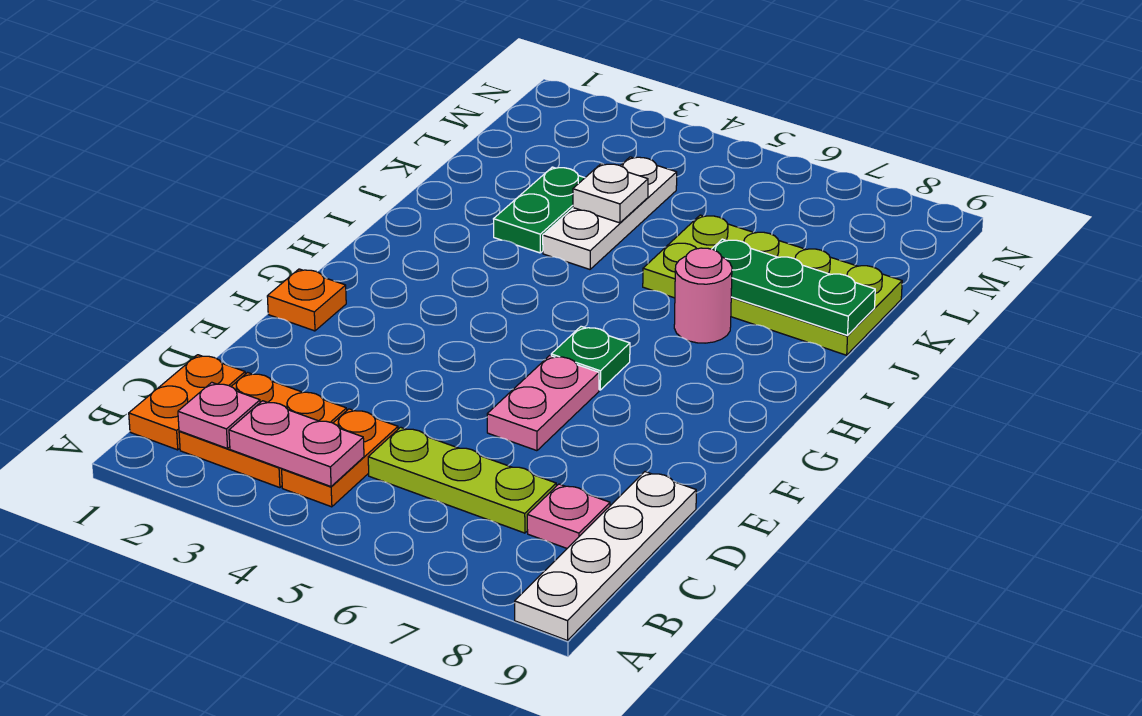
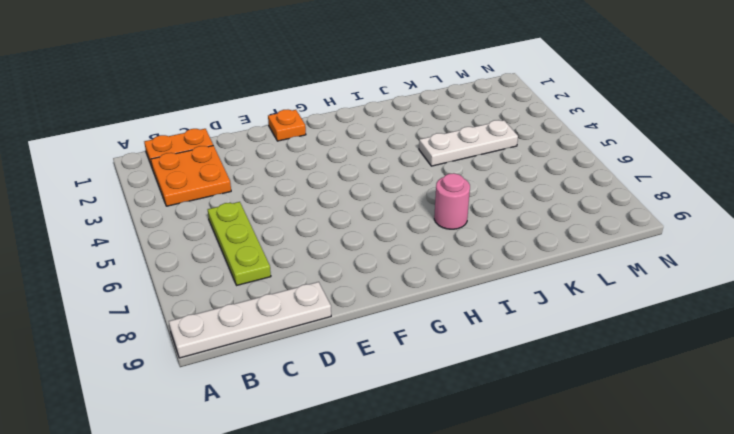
none -> orange plate B4:C4 level 1
none -> pink plate C8 level 1
none -> pink plate E6:F6 level 1

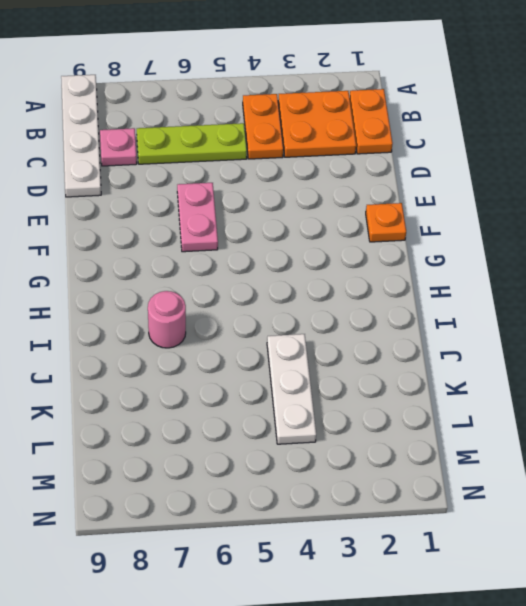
none -> green plate G6 level 1
none -> green plate J3:K3 level 1
none -> lime plate J6:K9 level 1

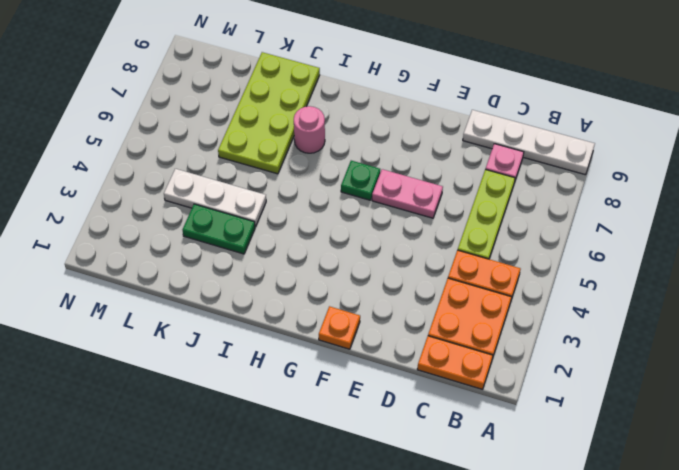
none -> pink plate B2 level 2
none -> pink plate B3:B4 level 2
none -> green plate J7:J9 level 2

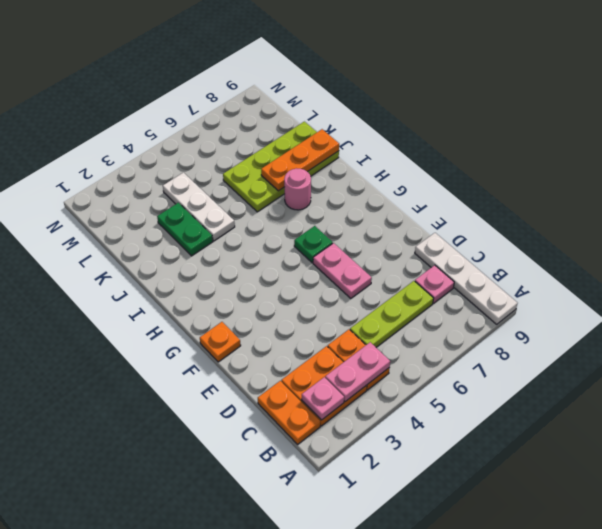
orange plate J7:J9 level 2 -> green plate J7:J9 level 2
none -> white plate K4 level 2

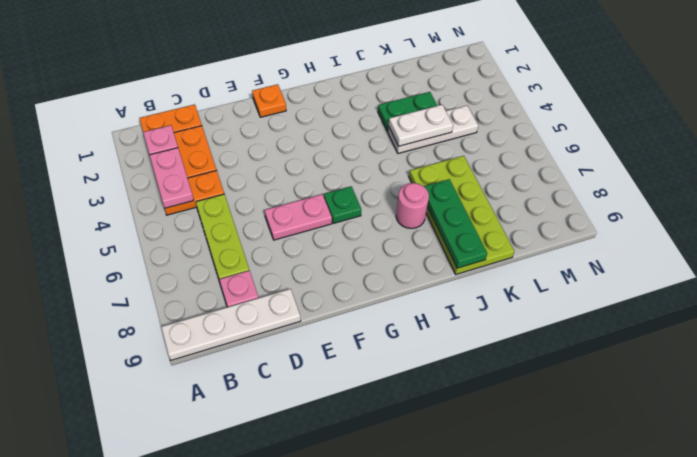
white plate J4:K4 level 2 -> white plate K4 level 2

